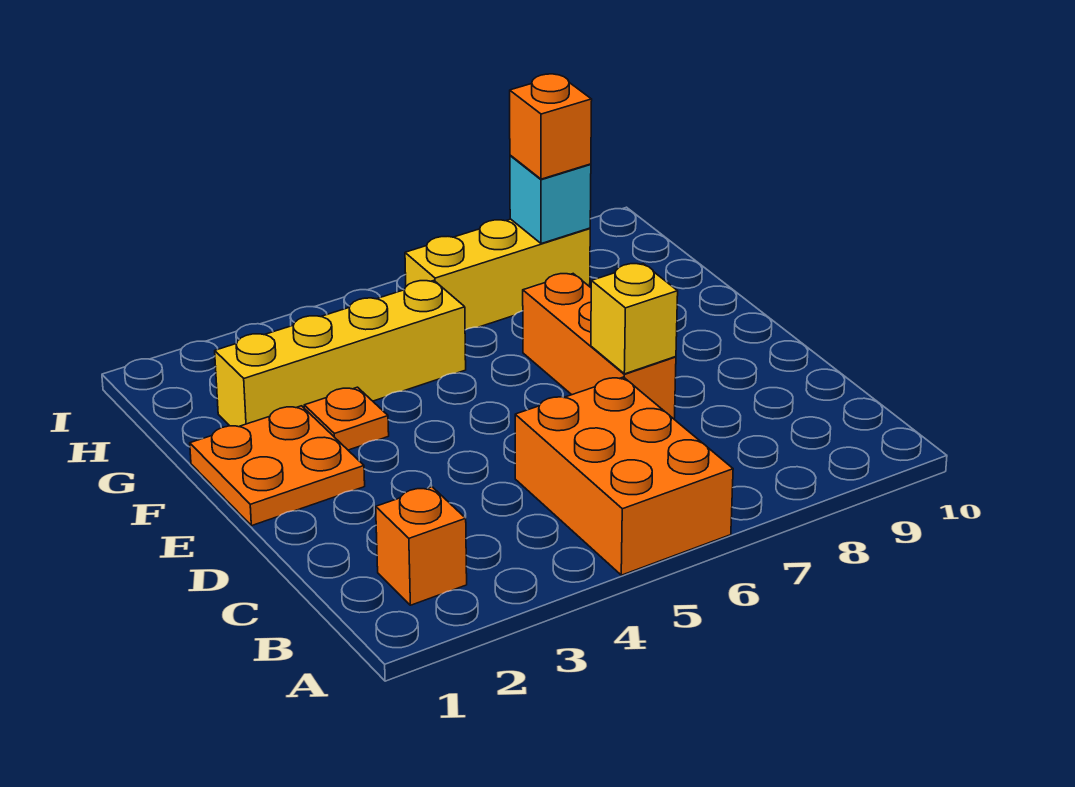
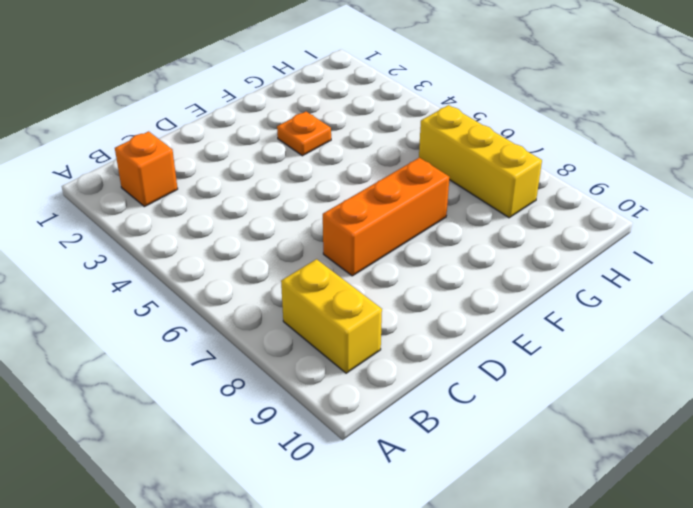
yellow brick B8:B9 level 1 -> none
none -> orange brick A5:C6 level 1
none -> orange plate E1:F2 level 1

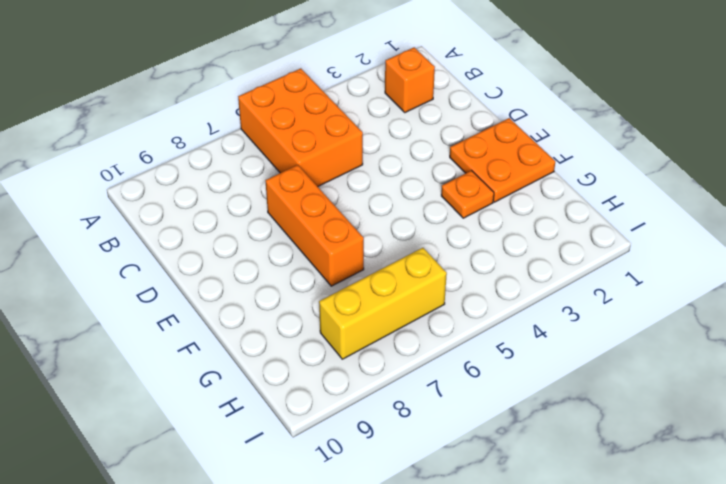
none -> yellow brick G2:G5 level 1
none -> yellow brick D7 level 2

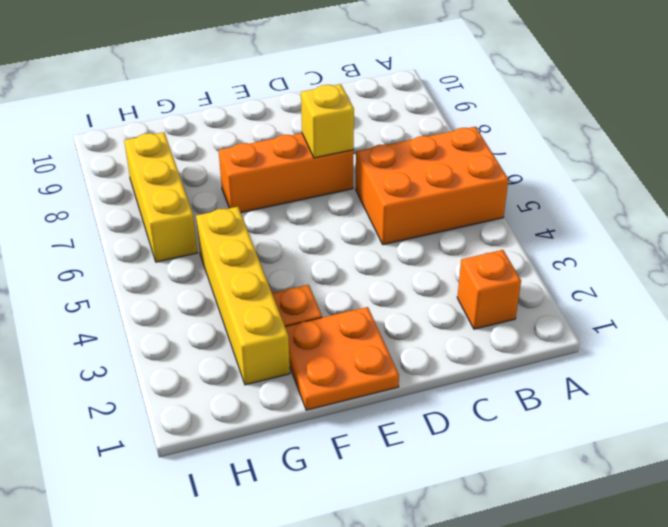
none -> cyan brick H8 level 2
none -> orange brick H8 level 3

